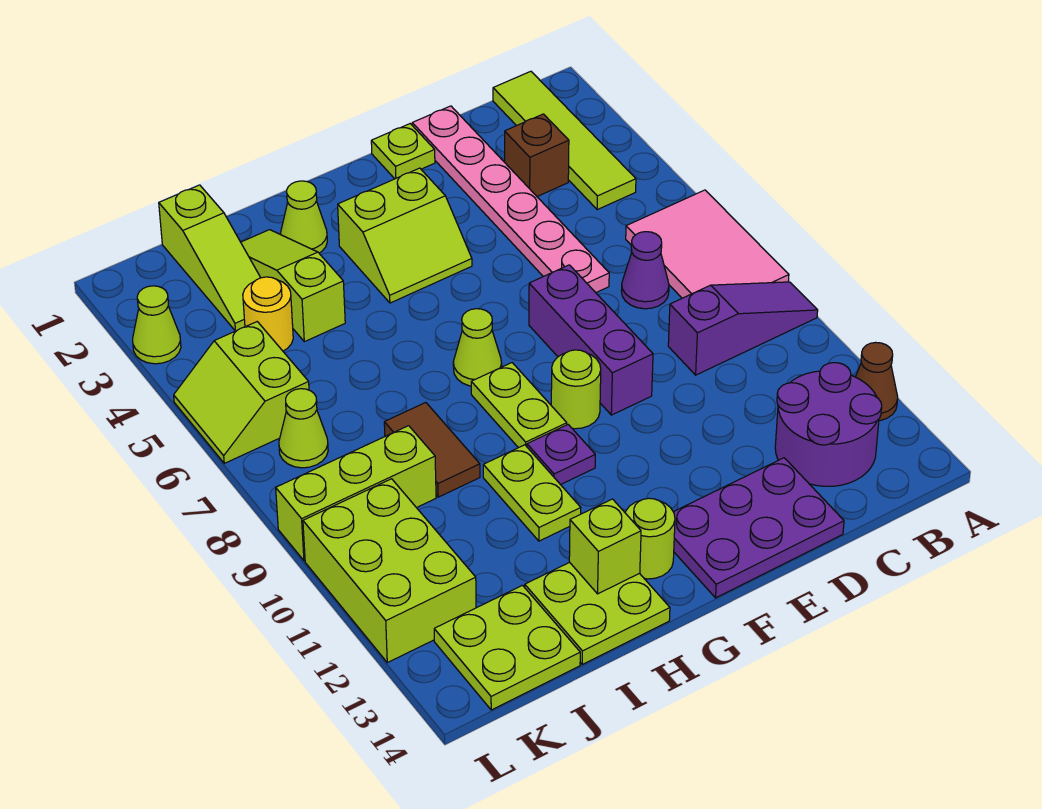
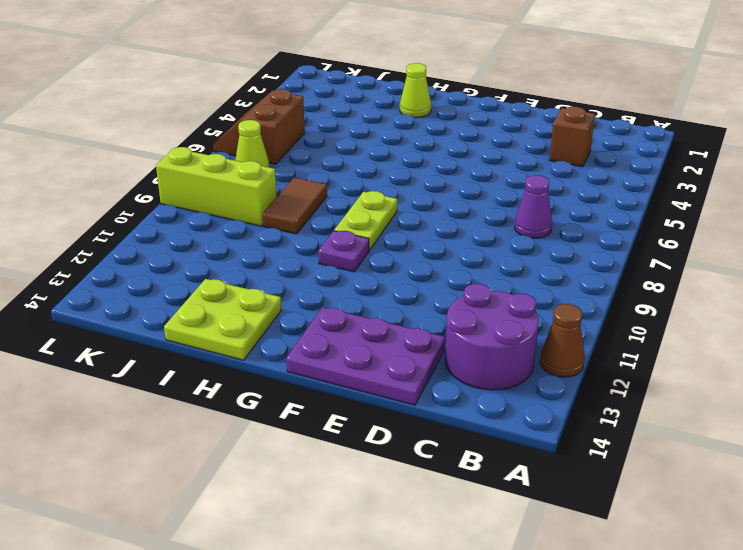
brown slope K5:L6 level 1 top K -> lime slope K5:L6 level 1 top K
none -> pink tile A6:B8 level 1
none -> purple slope A9:C9 level 1 top C
none -> lime tile B1:B4 level 1
none -> pink plate D1:D6 level 1

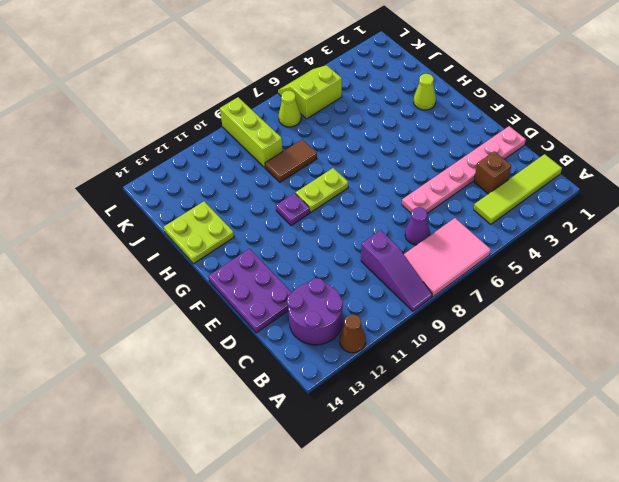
none -> lime plate E1 level 1
none -> purple brick E7:E9 level 1
none -> lime slope F3:G4 level 1 top 3
none -> lime round brick F9 level 1

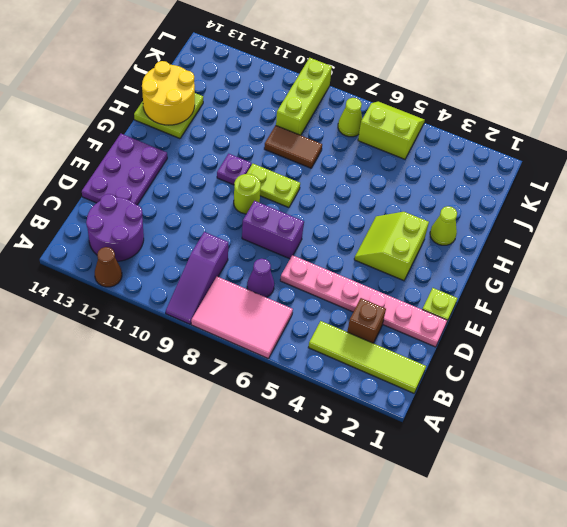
purple brick E7:E8 level 1 -> purple brick E7:E9 level 1
yellow round brick H13:I14 level 2 -> lime brick H13 level 2
none -> lime cone G7 level 1
none -> lime round brick G13 level 1
none -> lime plate H10:H11 level 1
none -> lime slope I2:I4 level 1 top 4

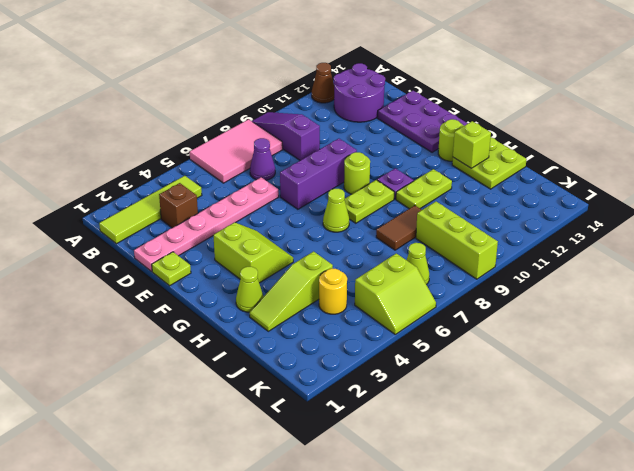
none -> lime slope J1:J3 level 1 top 1
none -> lime plate J13:K14 level 1
none -> lime brick K10:L12 level 1
none -> lime cone L3 level 1

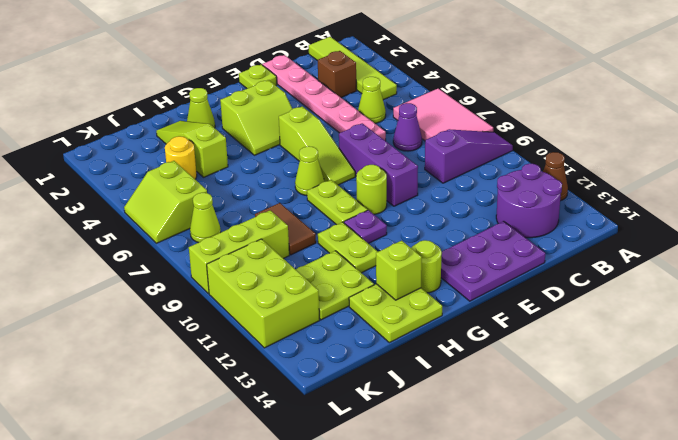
lime cone C5 level 1 -> lime cone L3 level 1
lime slope F5:F7 level 1 top 5 -> lime slope J1:J3 level 1 top 1
lime plate I11:J12 level 1 -> lime plate J13:K14 level 1

